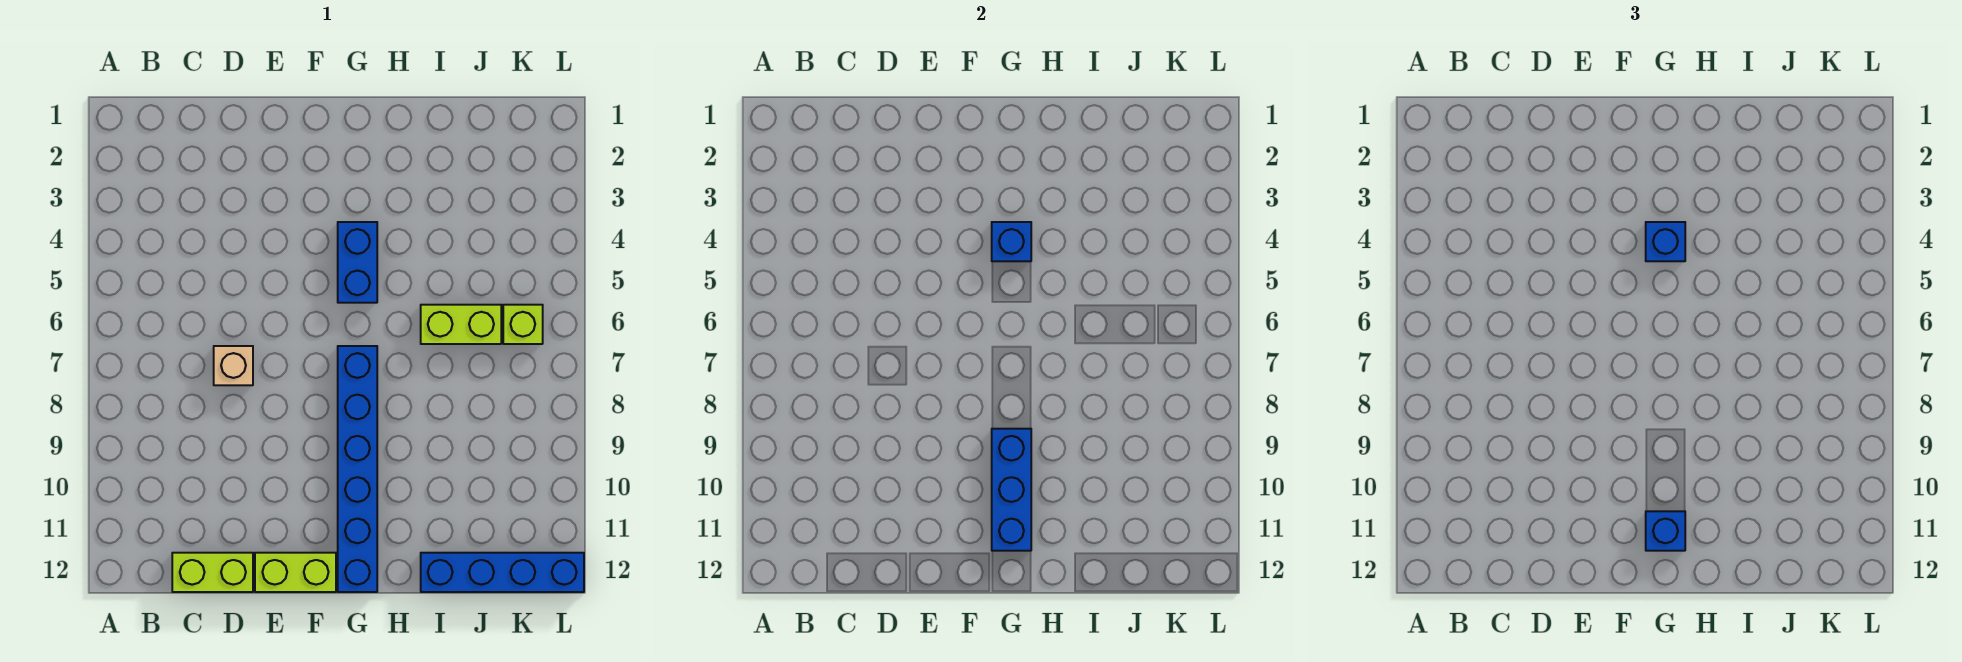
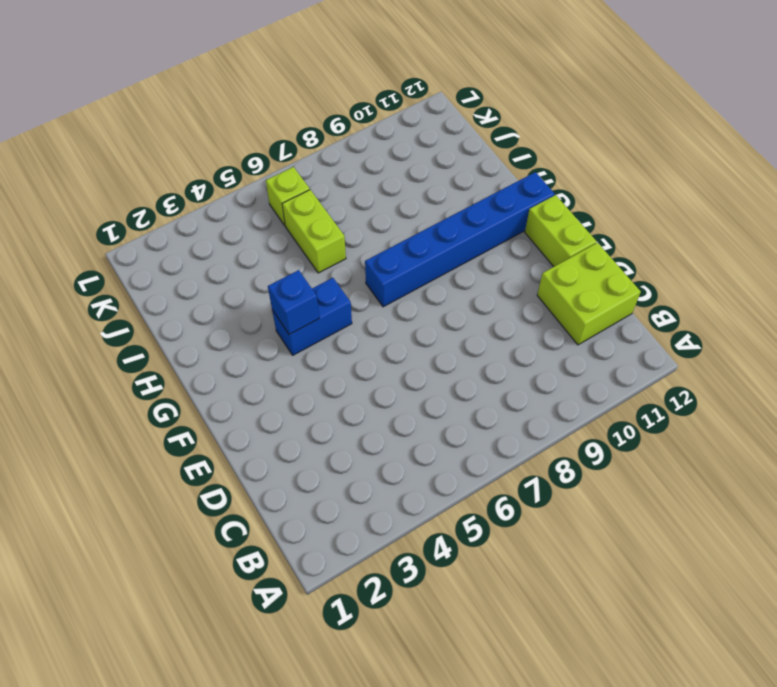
lime brick C11:D12 level 1 -> lime brick C12:D12 level 1
none -> tan brick D7 level 1
none -> blue brick I12:L12 level 1
none -> blue brick G9:G11 level 2

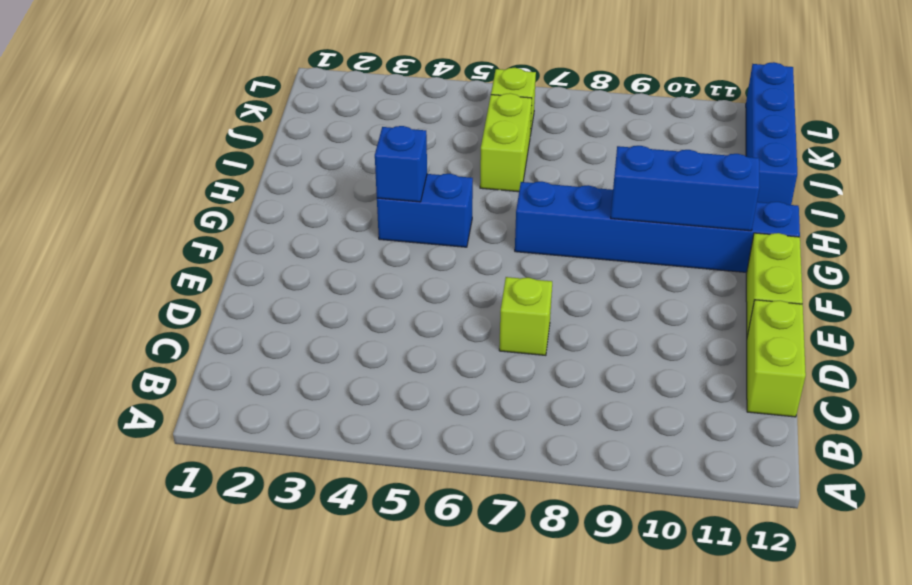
lime brick D7 level 1 -> tan brick D7 level 1
none -> blue brick G4 level 3
none -> blue brick G11 level 3

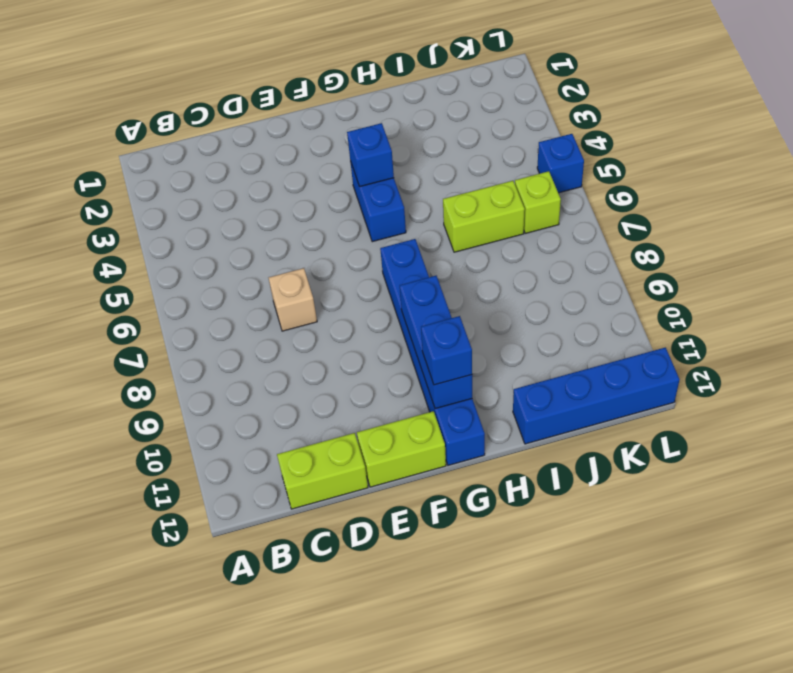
blue brick L5 level 1 -> blue brick G4 level 3

